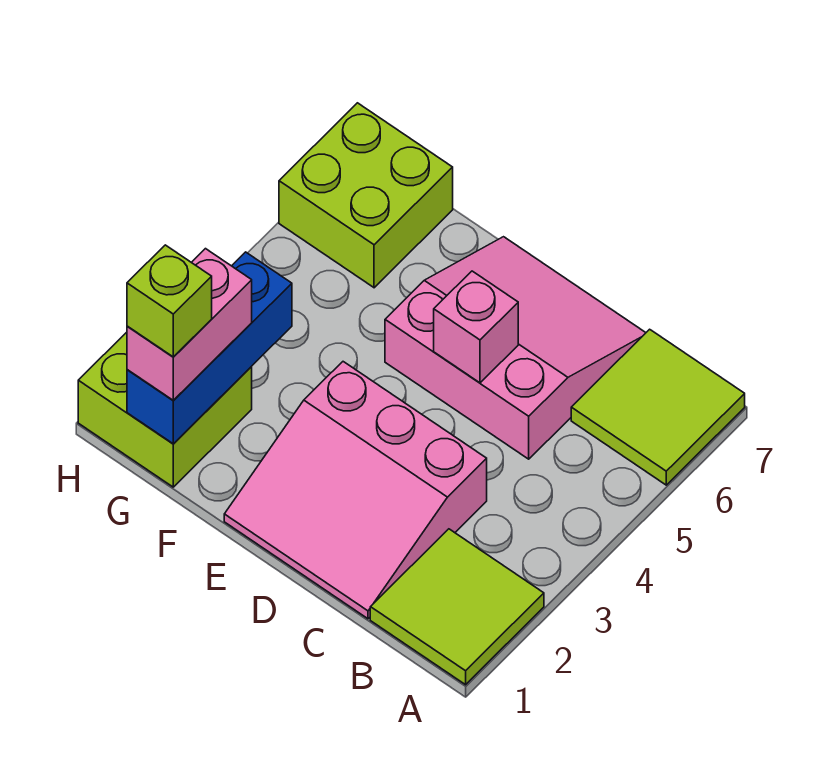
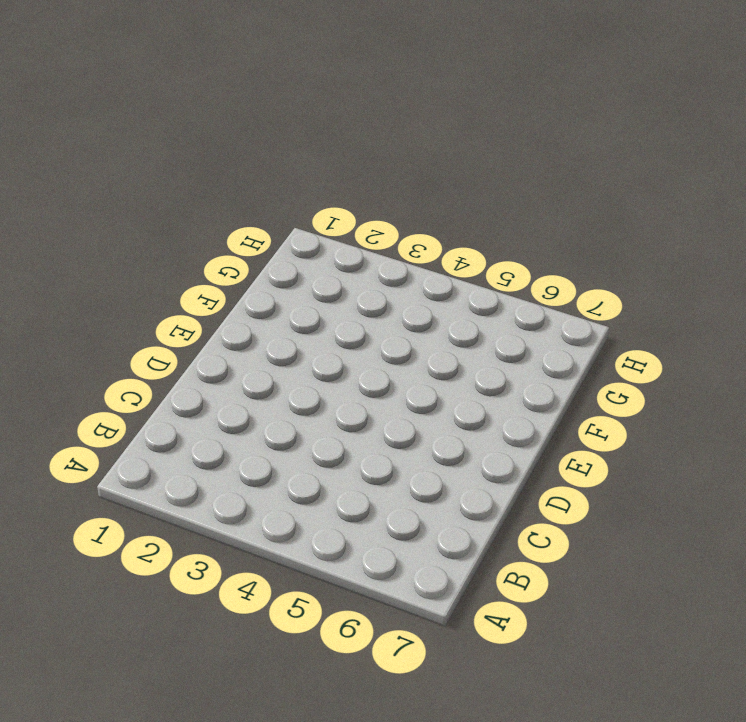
none -> lime tile A1:B2 level 1
none -> lime tile A6:B7 level 1

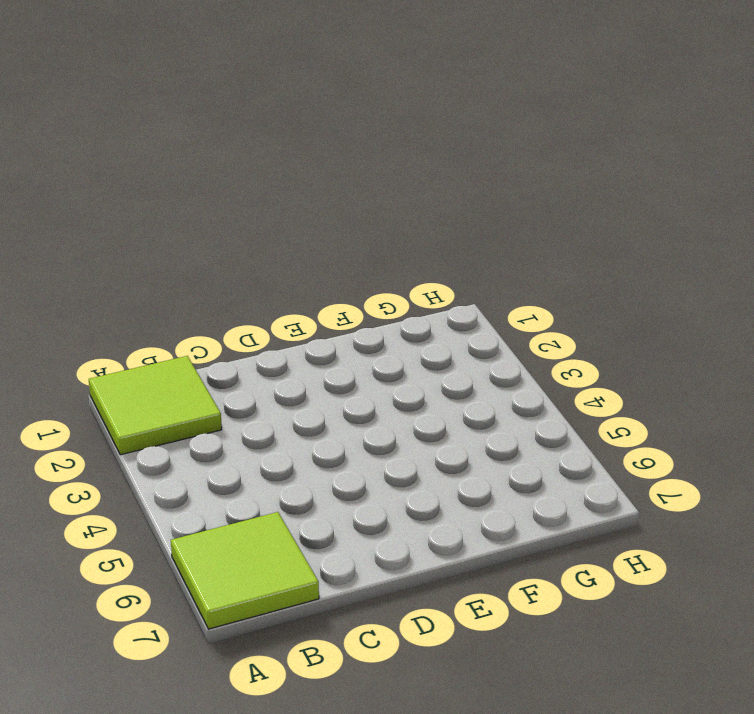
none -> pink slope C1:E3 level 1 top 3
none -> pink slope C5:E7 level 1 top 5

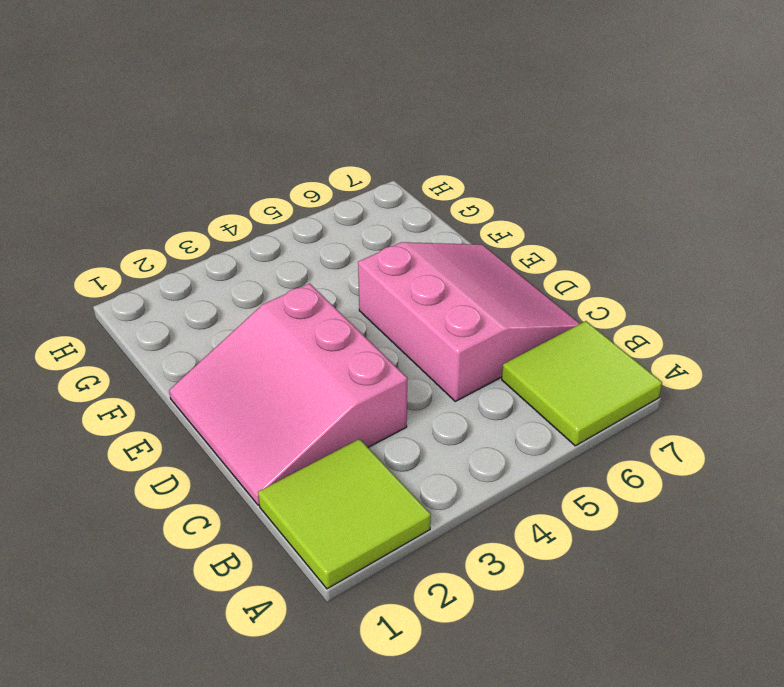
none -> lime brick G1:H2 level 1
none -> lime brick G6:H7 level 1

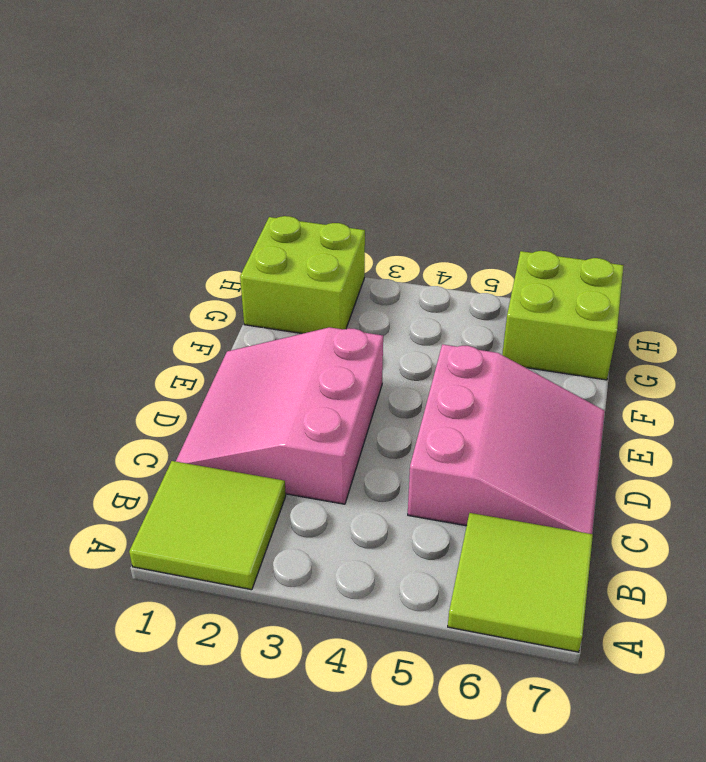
none -> pink brick D5 level 2
none -> blue brick G1:G3 level 2

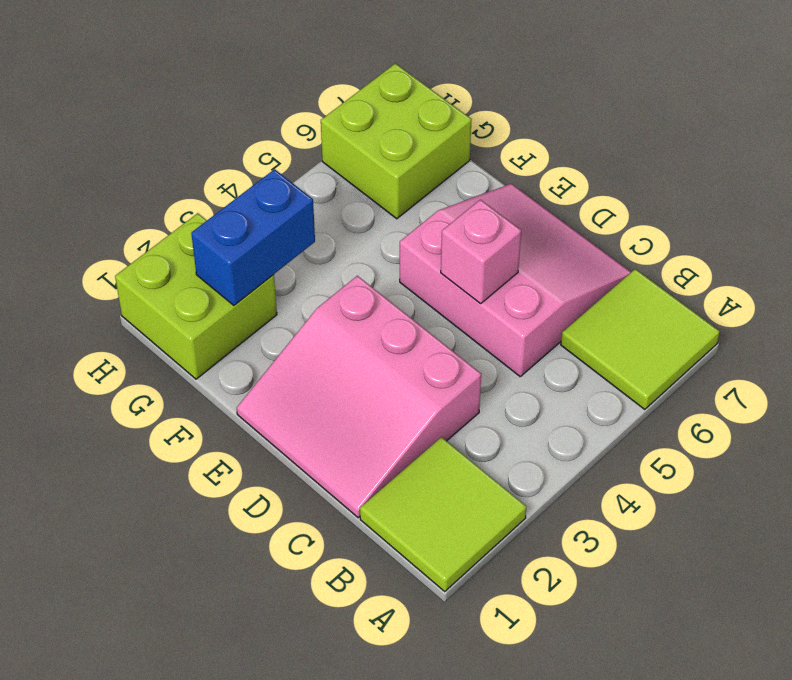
blue brick G2:G3 level 2 -> blue brick G1:G3 level 2
none -> pink brick G1:G2 level 3
none -> lime brick G1 level 4

